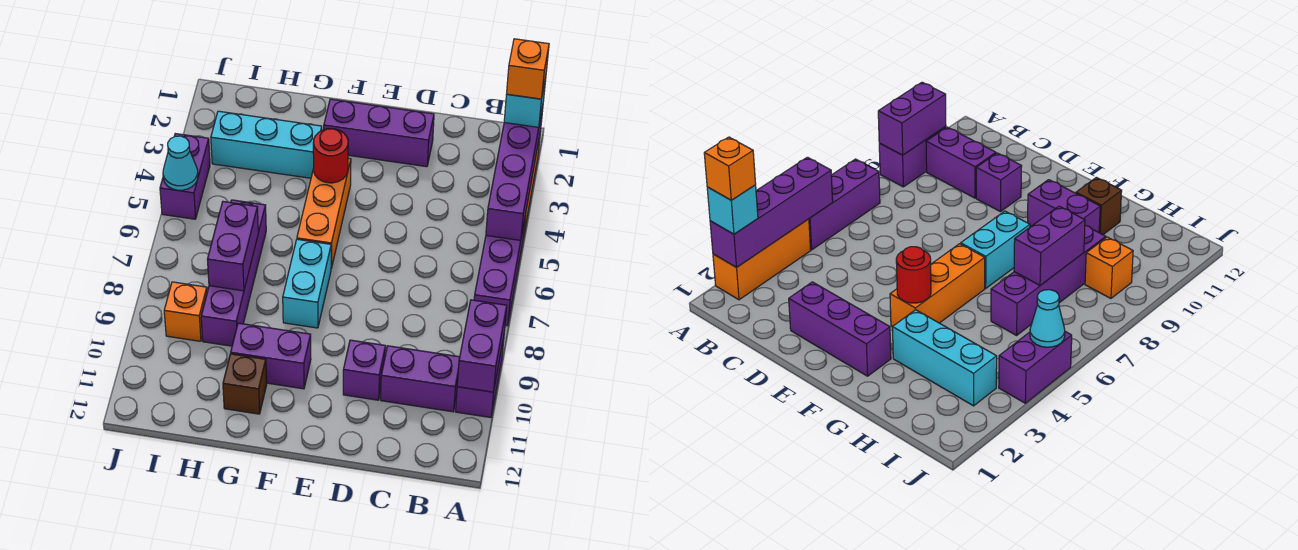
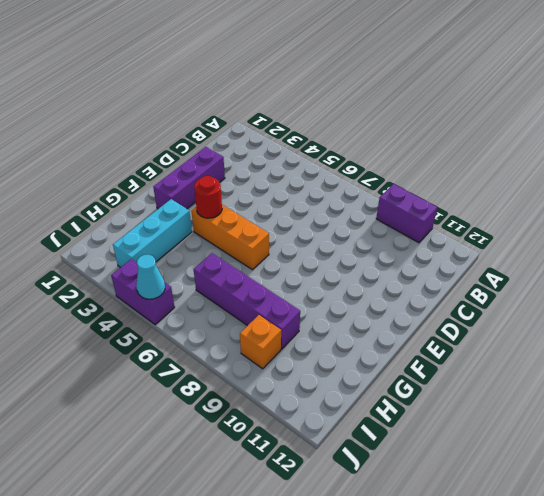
none -> orange brick A2:A4 level 1
none -> purple brick A5:A7 level 1
none -> purple brick B10:C10 level 1

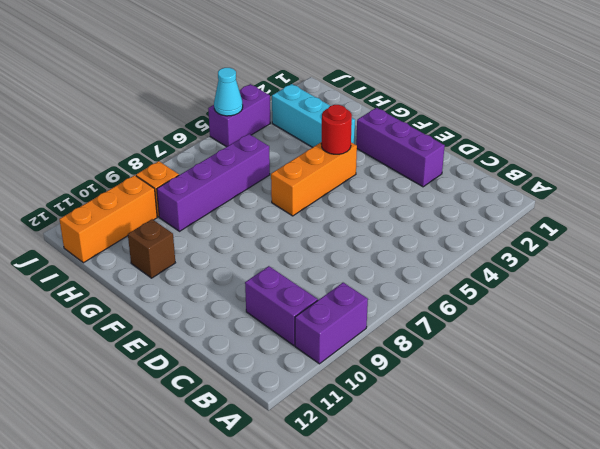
orange brick I10:I12 level 1 -> orange brick A2:A4 level 1
none -> purple brick A5:A7 level 1
none -> purple brick D10 level 1
none -> cyan brick F7:F8 level 1

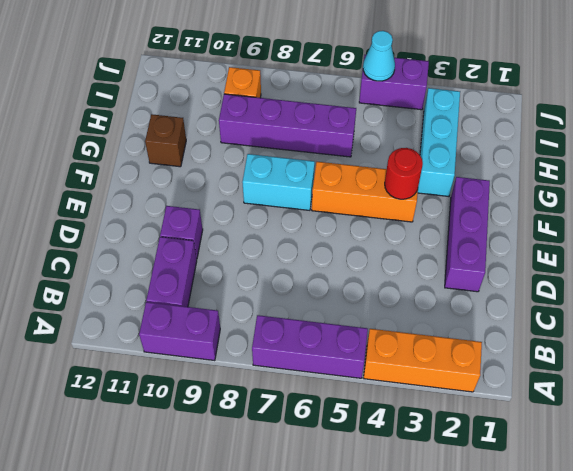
none -> purple brick F10:G10 level 1
none -> purple brick A2:A5 level 2
none -> purple brick A9:A10 level 2

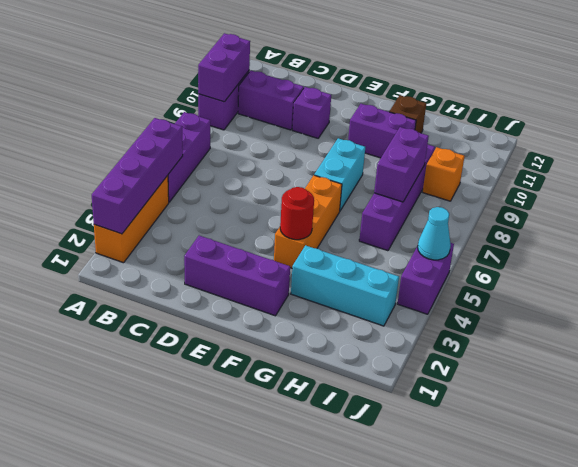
none -> cyan brick A2 level 3
none -> orange brick A2 level 4

